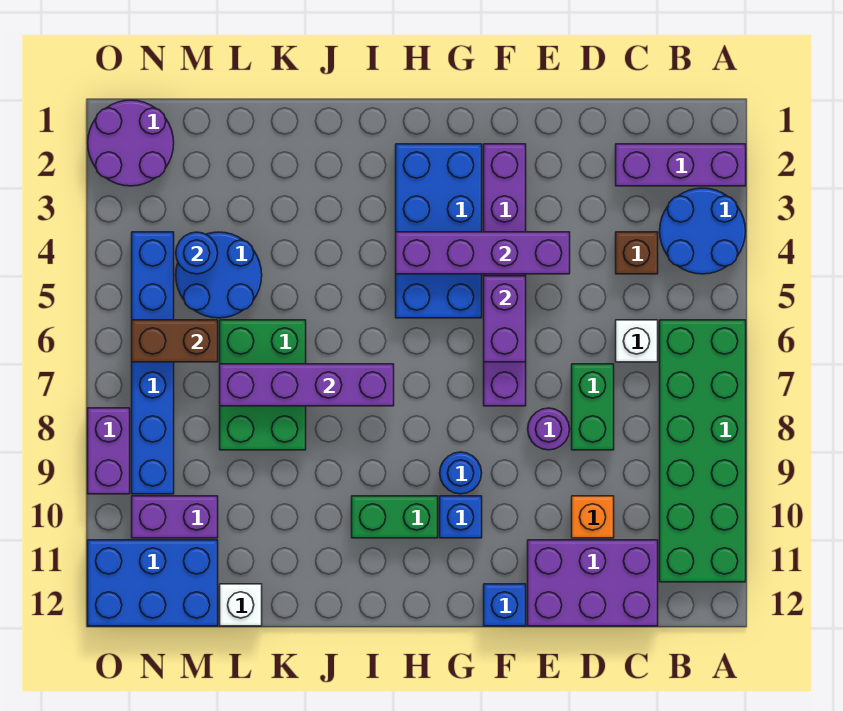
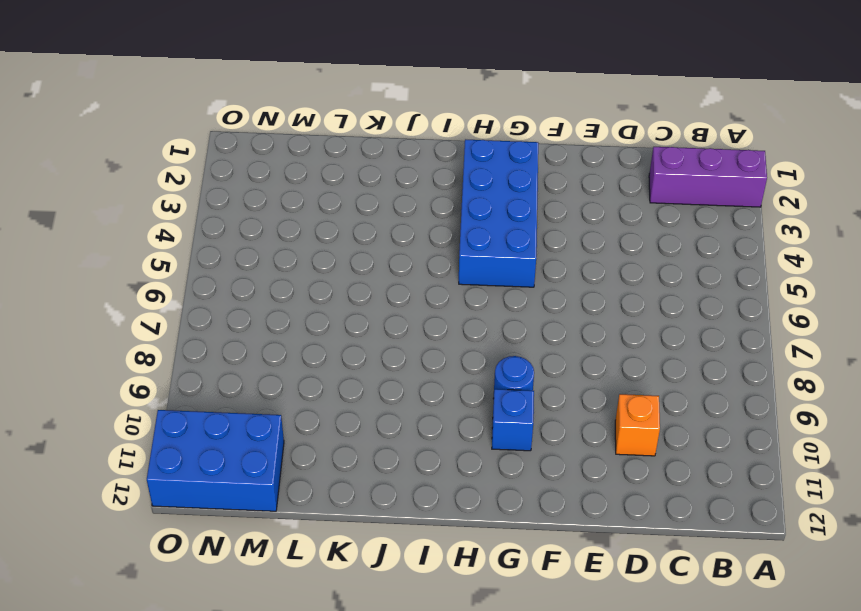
none -> blue round brick A3:B4 level 1
none -> green brick A6:B11 level 1
none -> brown brick C4 level 1

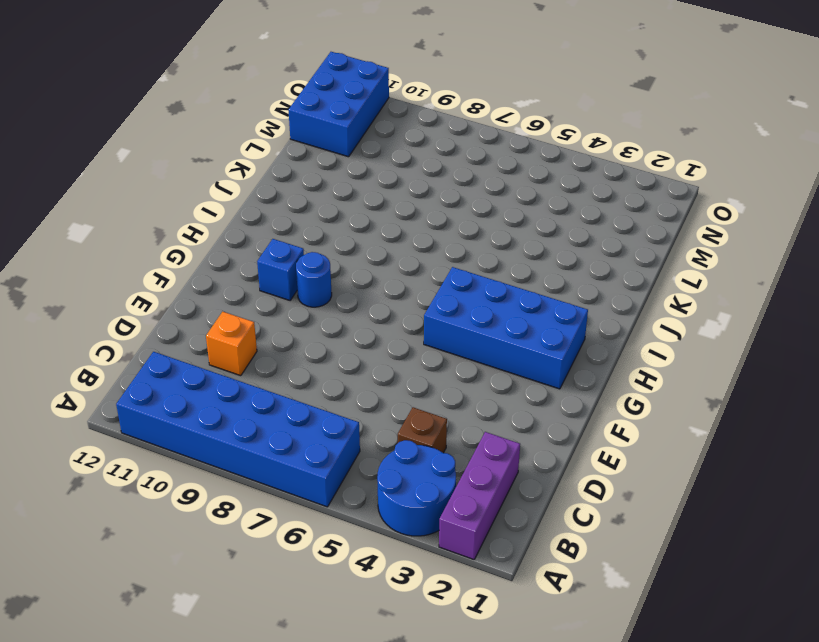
blue brick A6:B11 level 1 -> green brick A6:B11 level 1
none -> white brick C6 level 1
none -> purple brick C11:E12 level 1
none -> green brick D7:D8 level 1

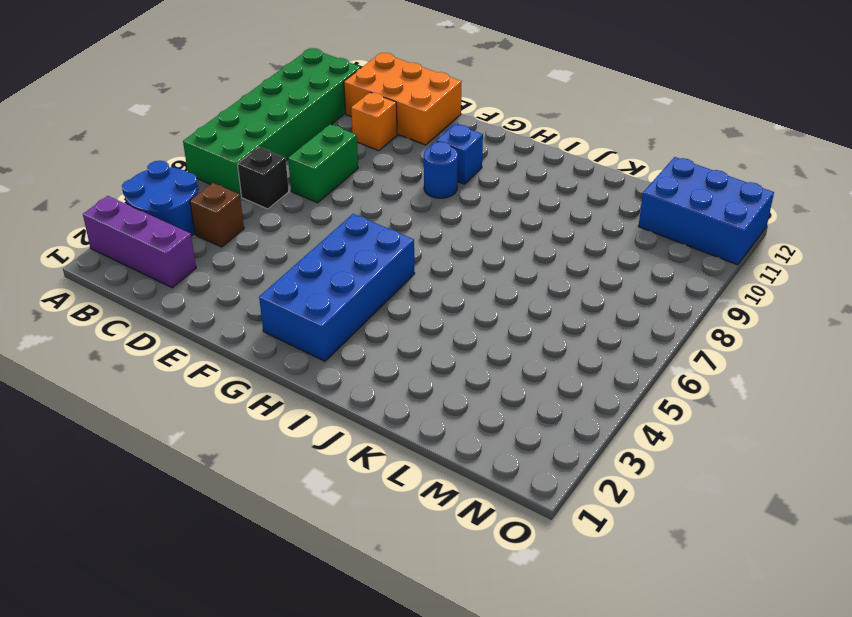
black brick C6 level 1 -> white brick C6 level 1
orange brick C11:E12 level 1 -> purple brick C11:E12 level 1
none -> purple round brick E8 level 1
none -> purple brick F2:F7 level 1
none -> blue brick F12 level 1

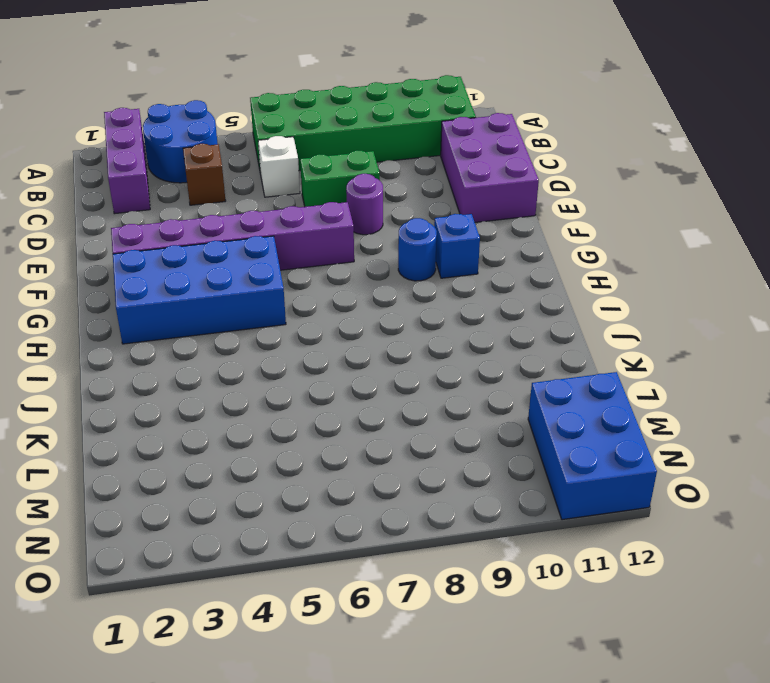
none -> orange brick D10 level 1
none -> blue brick F12 level 1
none -> green brick H10:I10 level 1

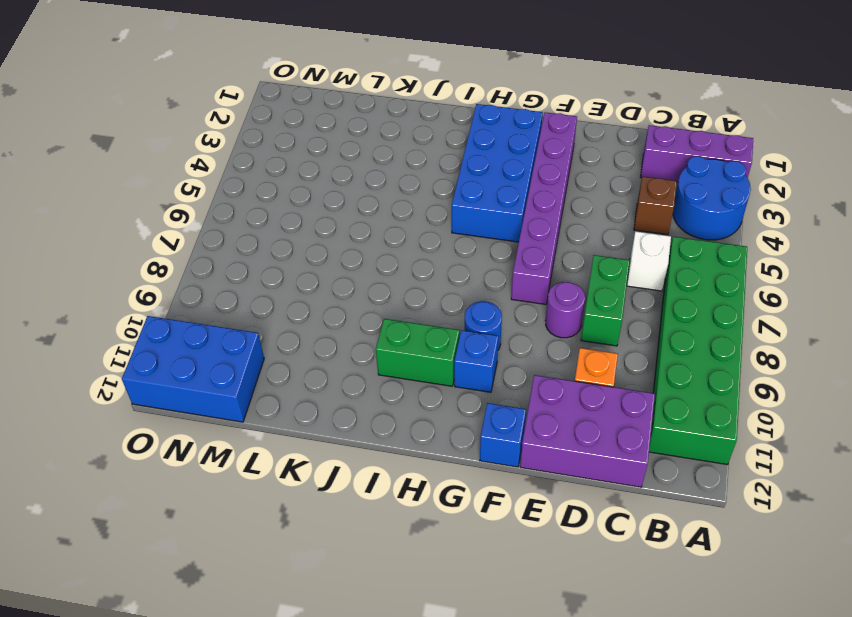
none -> green brick K6:L8 level 1
none -> blue round brick L4:M5 level 1
none -> white brick L12 level 1

